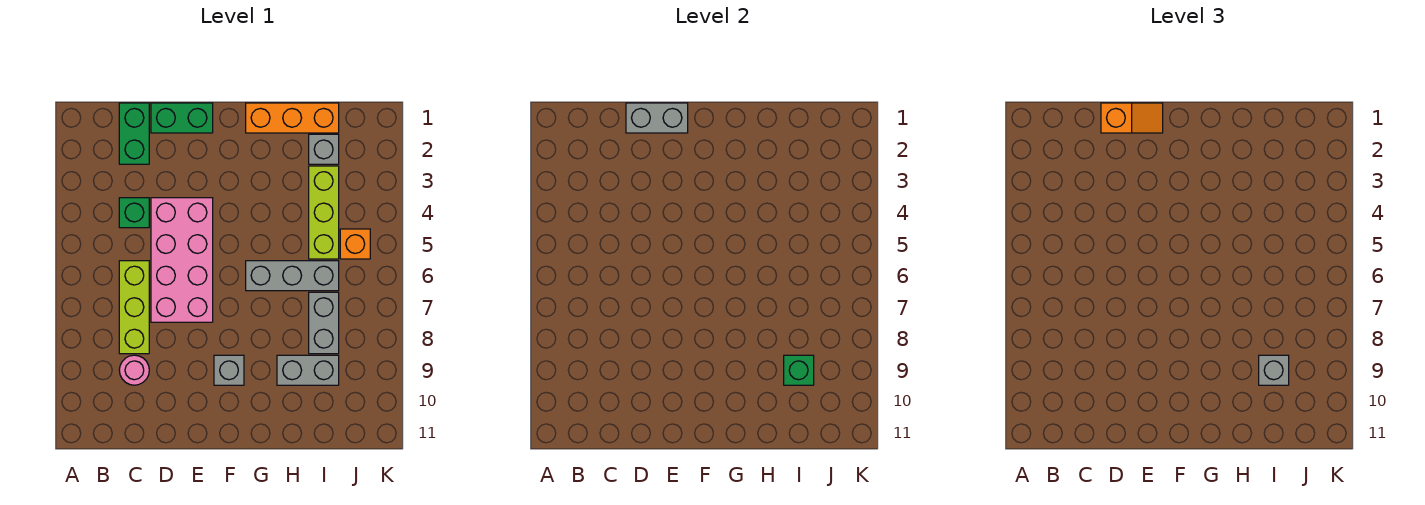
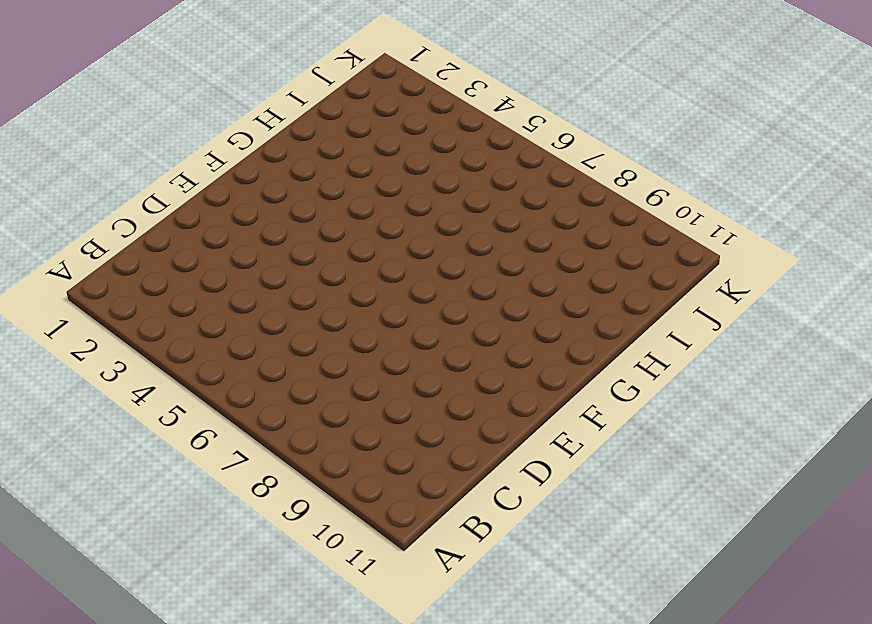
none -> green brick C1:C2 level 1
none -> green brick C4 level 1
none -> lime brick C6:C8 level 1

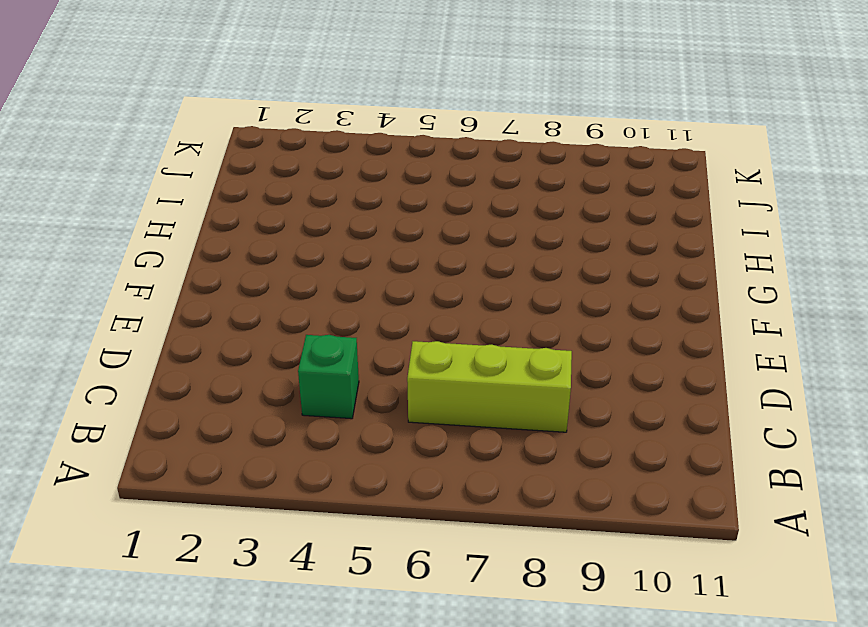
none -> green brick C1:C2 level 1
none -> pink round brick C9 level 1
none -> green brick D1:E1 level 1

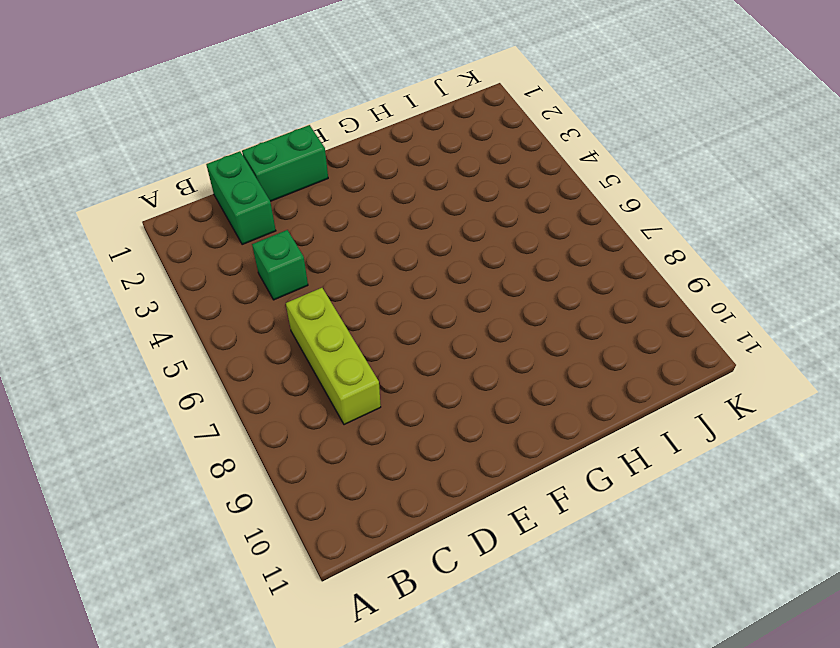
none -> pink round brick C9 level 1
none -> pink brick D4:E7 level 1
none -> grey brick F9 level 1

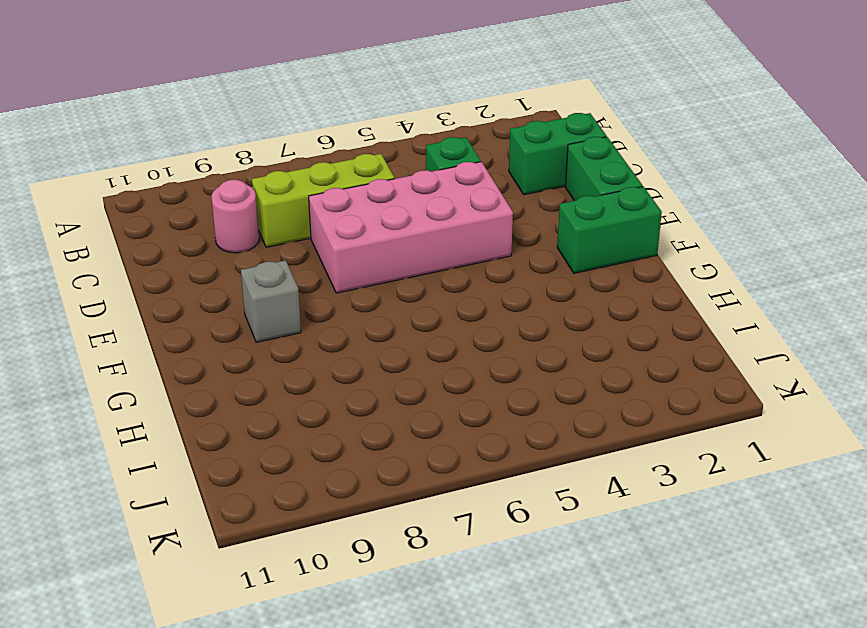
green brick F1:F2 level 1 -> none
none -> orange brick G1:I1 level 1
none -> grey brick G6:I6 level 1
none -> grey brick H9:I9 level 1

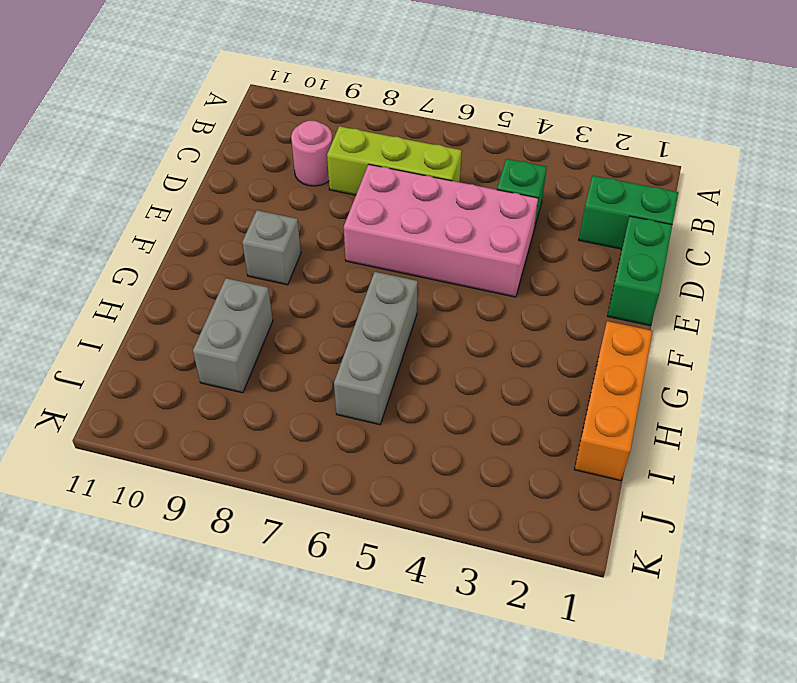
none -> grey brick I2 level 1
none -> lime brick I3:I5 level 1
none -> grey brick I7:I8 level 1

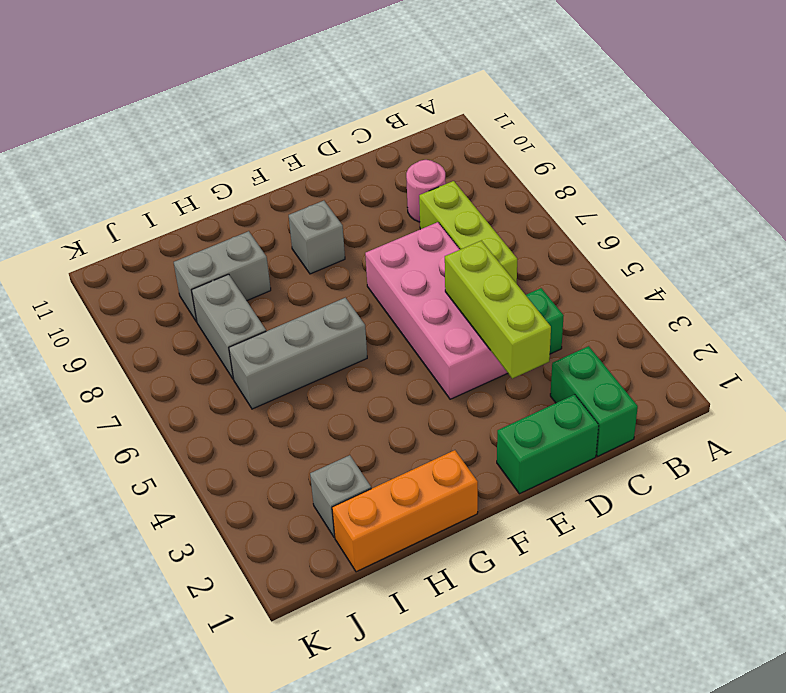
lime brick D3:D5 level 2 -> lime brick I3:I5 level 1
none -> orange brick J5 level 1
none -> grey brick D1:E1 level 2
none -> green brick I9 level 2

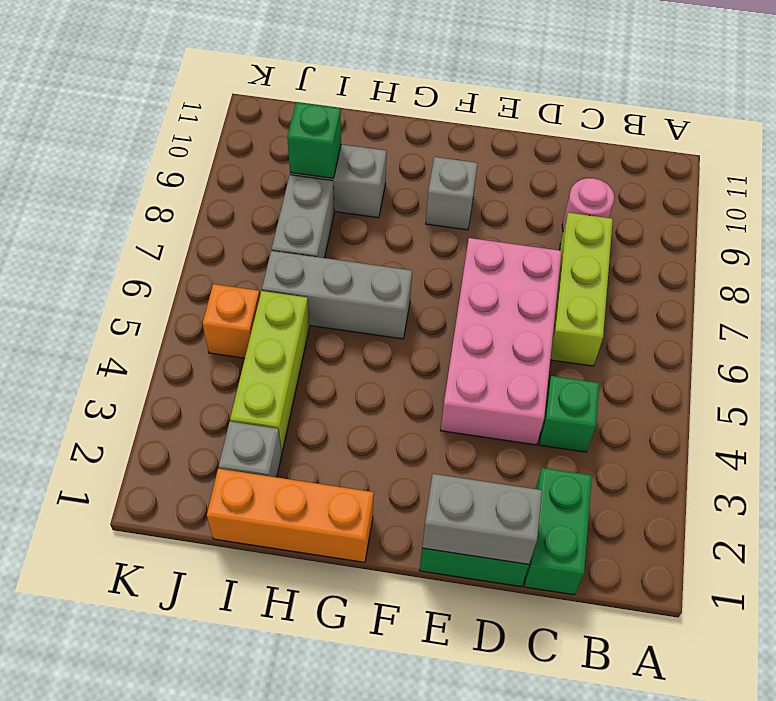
none -> orange slope D1:E1 level 3 top D
none -> grey brick I9 level 3

